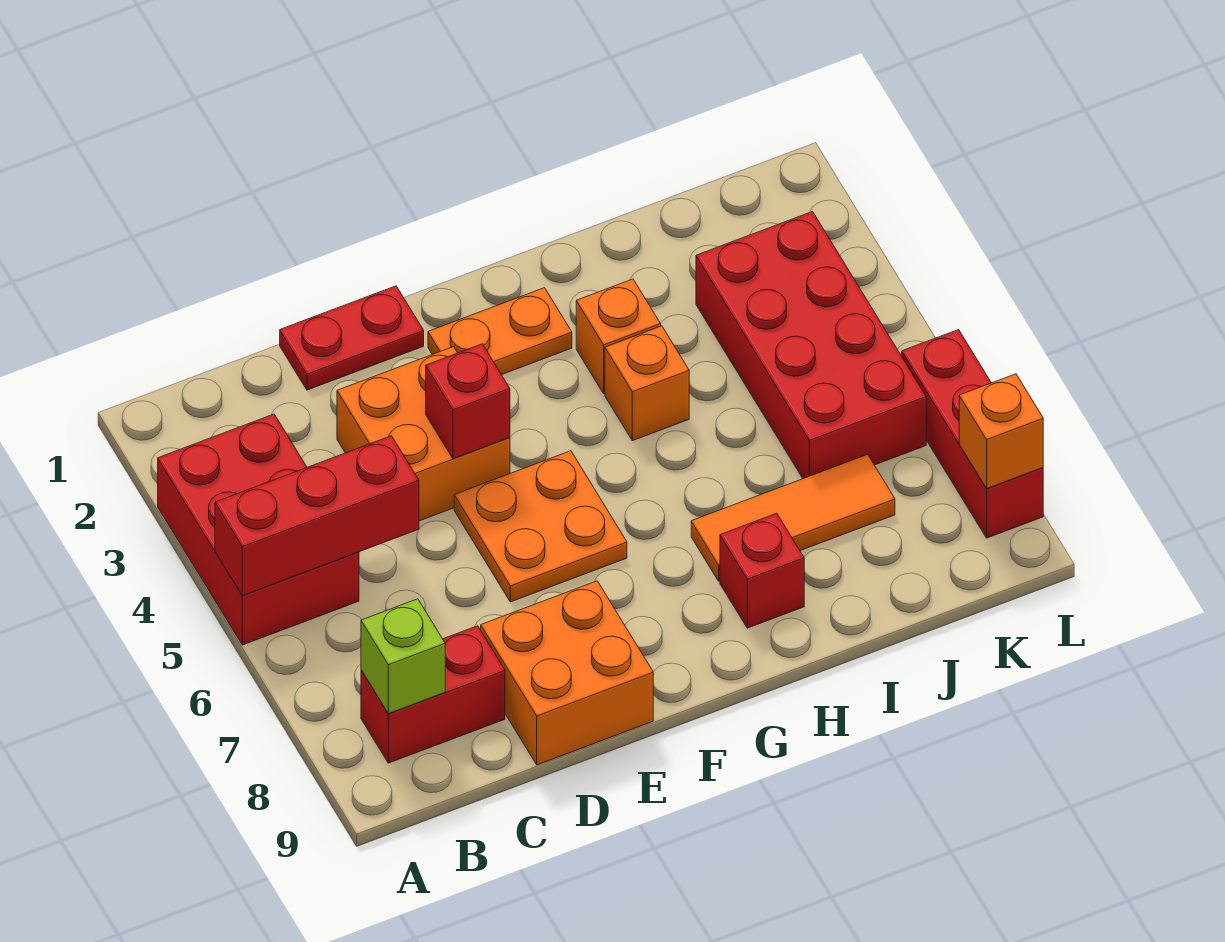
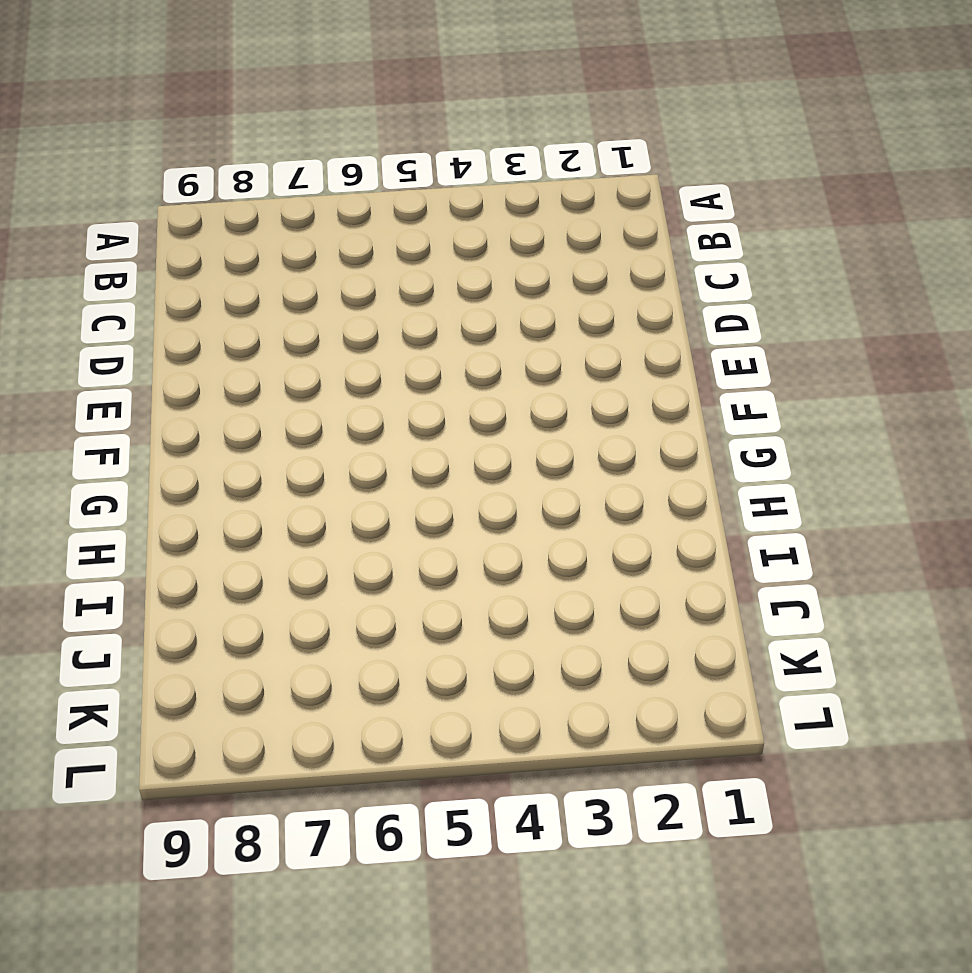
none -> red brick A3:B5 level 1
none -> red brick B8:C8 level 1
none -> red plate D1:E1 level 1

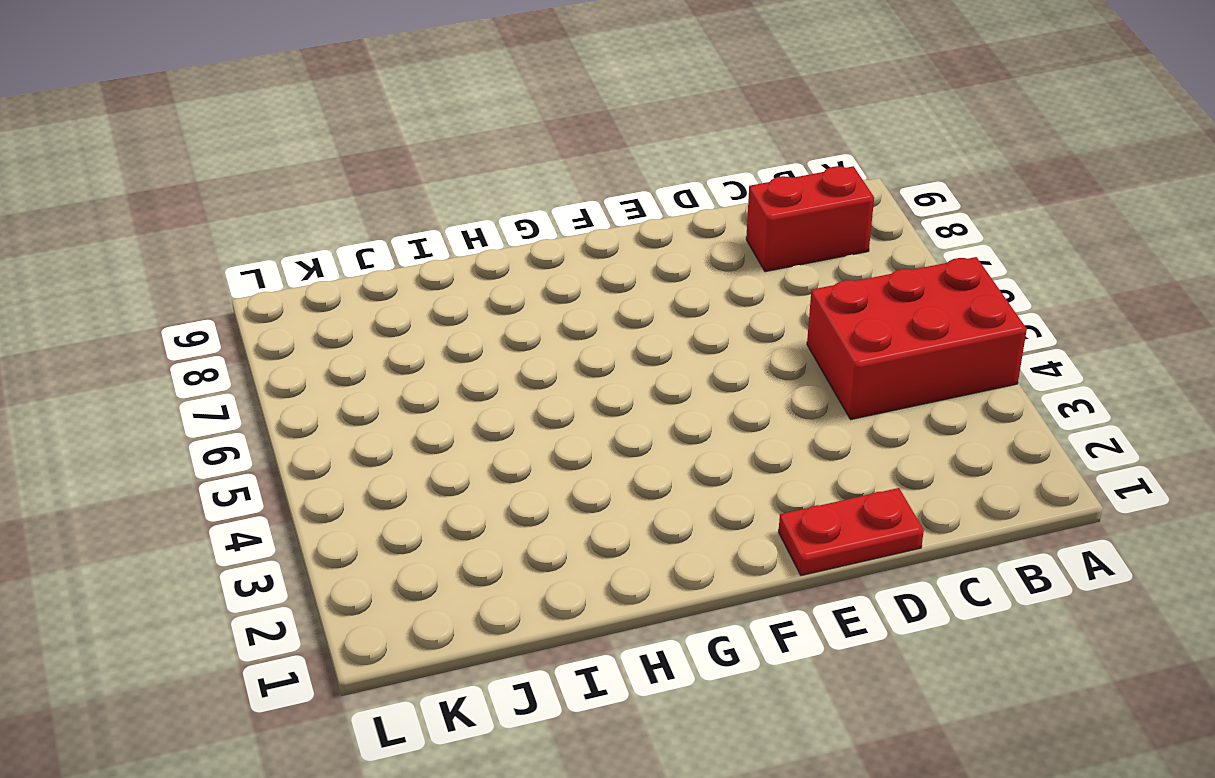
red brick A4:C5 level 1 -> red brick A3:B5 level 1
none -> orange brick D3:E4 level 1
none -> orange brick D8:E9 level 1
none -> orange plate E5:F6 level 1

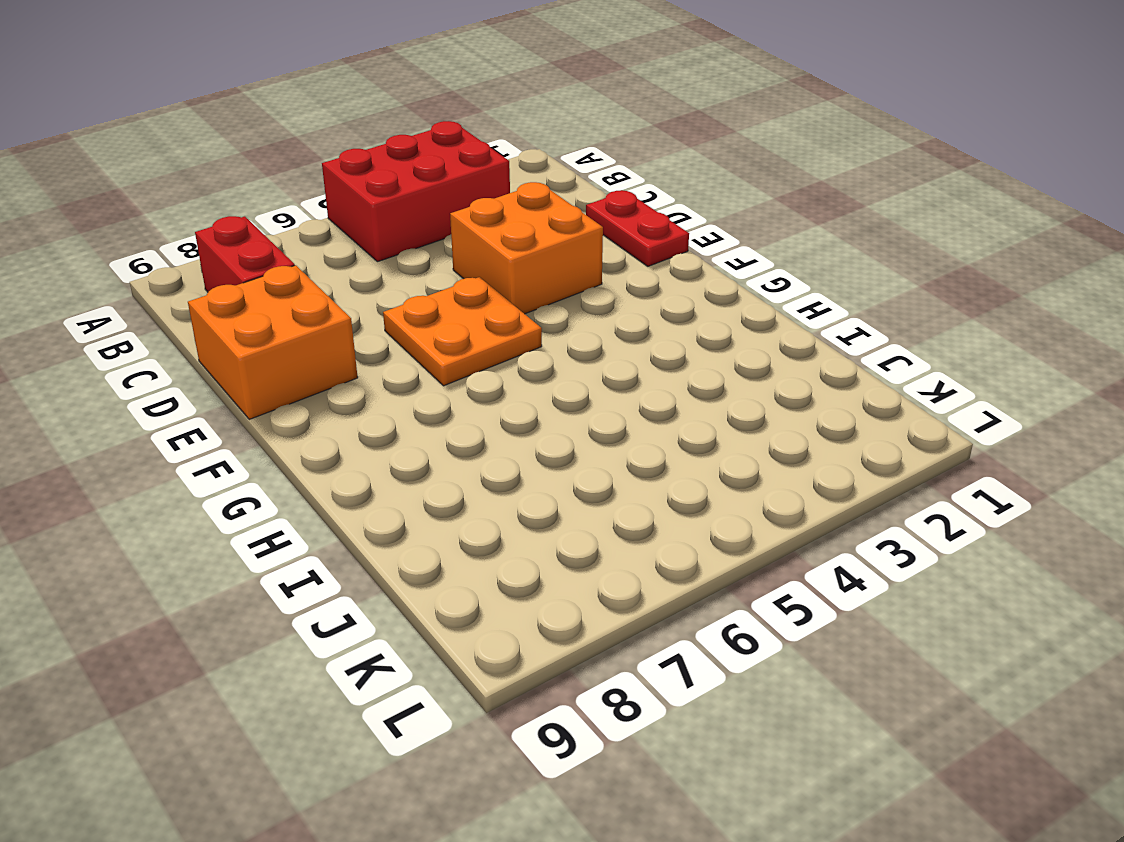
none -> orange plate F2:G2 level 1
none -> orange brick H3 level 1
none -> orange brick H4 level 1

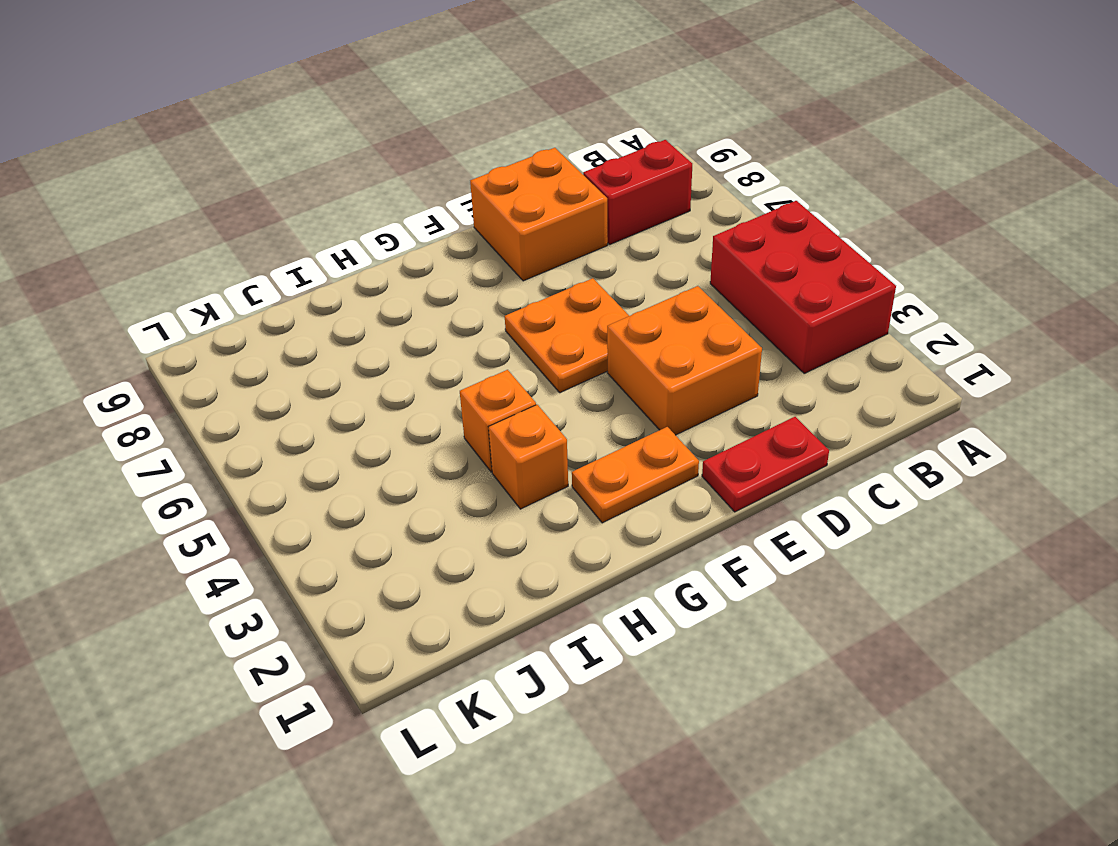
none -> orange tile H7:J7 level 1
none -> red brick H8 level 1
none -> red brick J3:K6 level 1

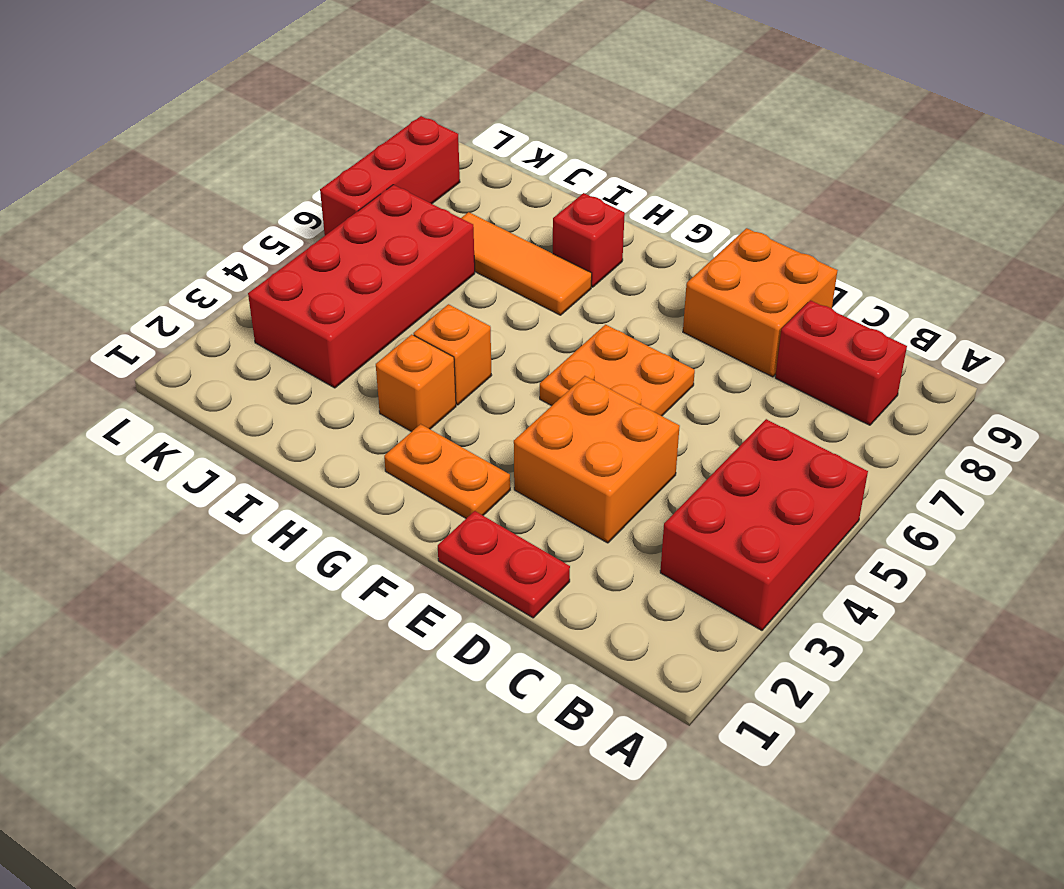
none -> red brick A5:C5 level 2
none -> lime brick B8 level 2
none -> red brick E4 level 2

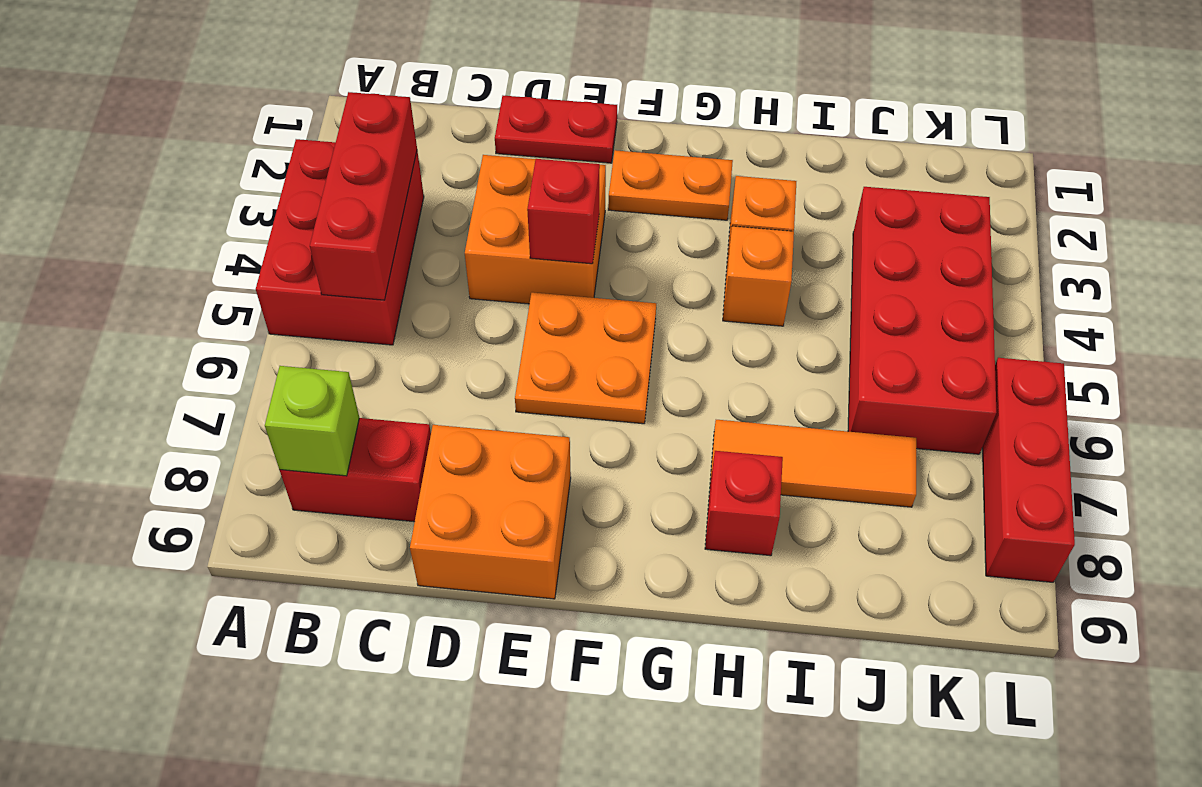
red brick B3:B5 level 2 -> red brick A5:C5 level 2
none -> orange brick L8 level 2

